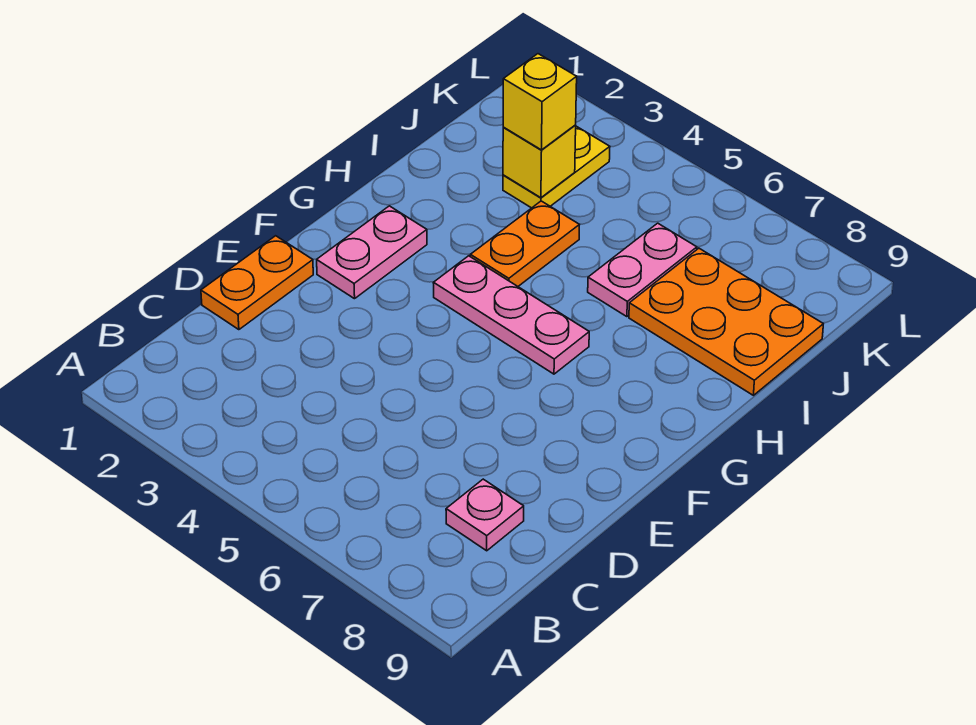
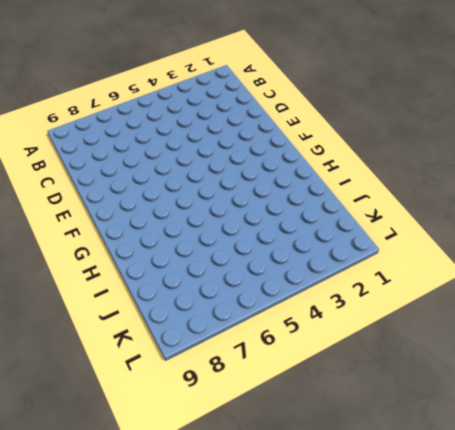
none -> pink plate C8 level 1
none -> orange plate D1:E1 level 1

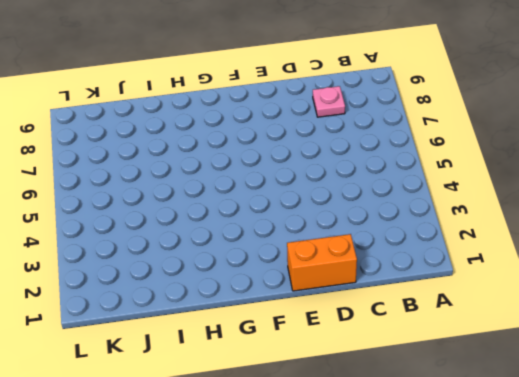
orange brick D1:E1 level 1 -> orange plate D1:E1 level 1
none -> pink plate F2:G2 level 1
none -> pink plate G4:G6 level 1

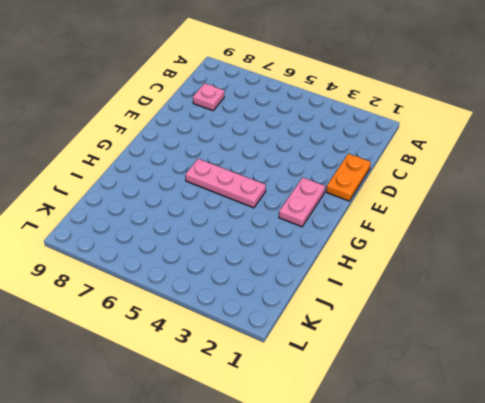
none -> orange plate H4:I4 level 1
none -> pink plate I6:J6 level 1

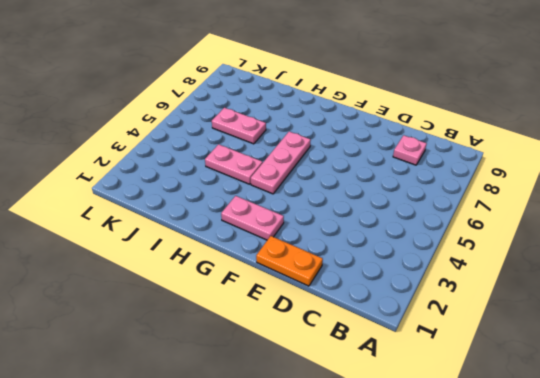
pink plate H4:I4 level 1 -> orange plate H4:I4 level 1
none -> orange plate I7:J9 level 1
none -> yellow plate J3:K3 level 1

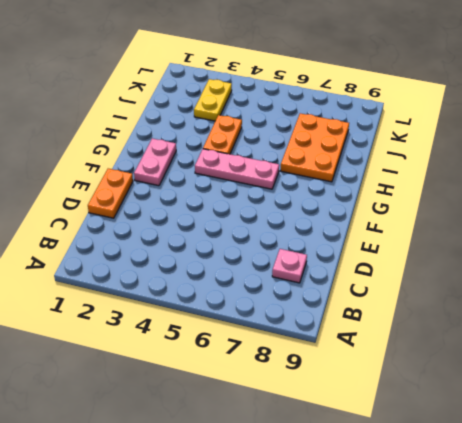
orange plate H7:J8 level 1 -> orange plate I7:J9 level 1
none -> pink plate I6:J6 level 1
none -> yellow brick J3 level 2

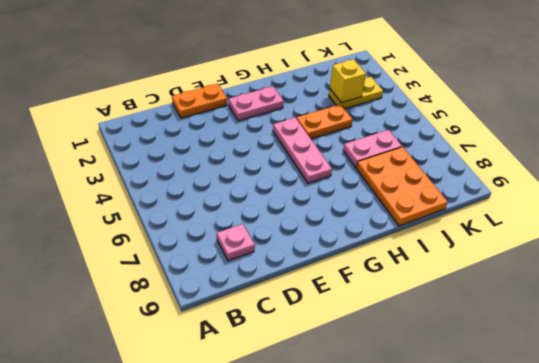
none -> yellow brick J3 level 3

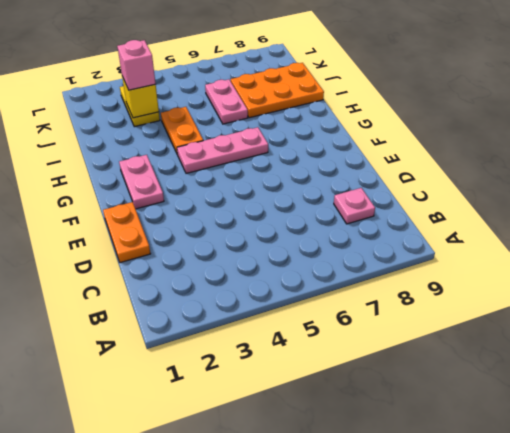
pink brick J3 level 3 -> yellow brick J3 level 3

